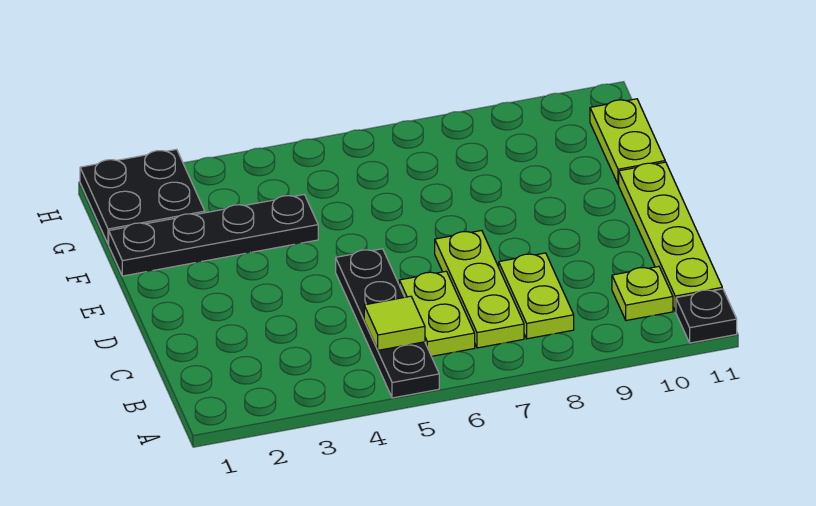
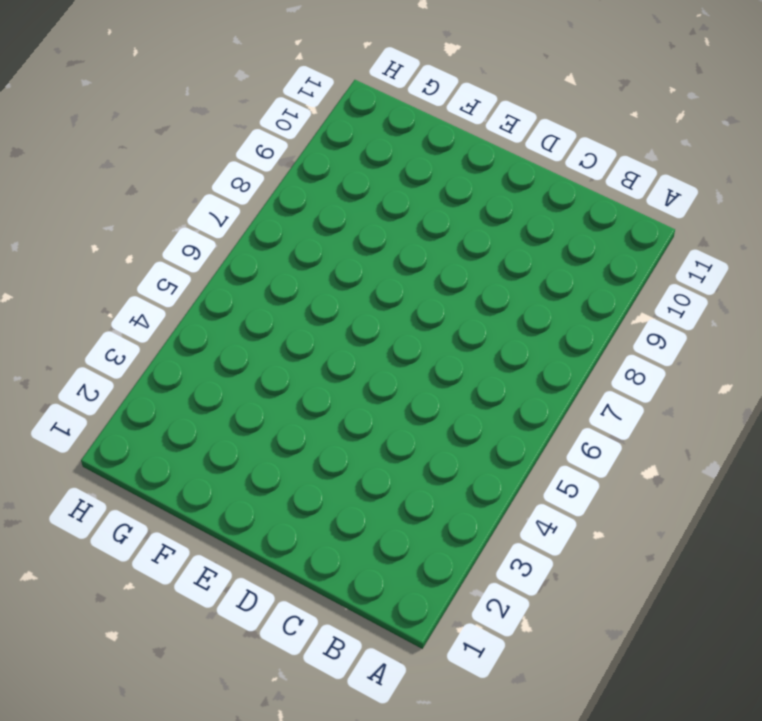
none -> black plate A5:D5 level 1
none -> black plate A11 level 1

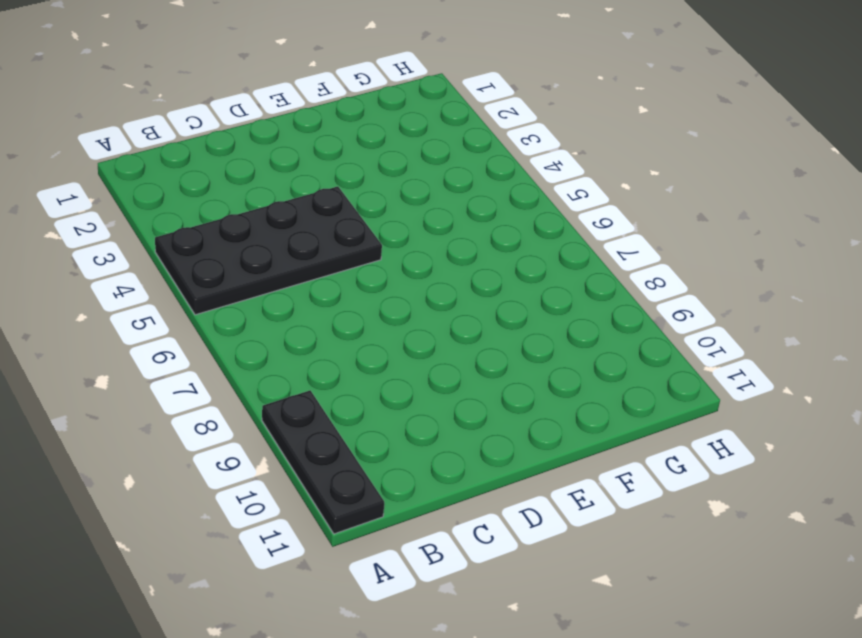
black plate A4:D5 level 1 -> black plate A5:D5 level 1
black plate A9:A11 level 1 -> black plate A11 level 1
none -> lime plate B6:C6 level 1
none -> lime plate B7:D7 level 1

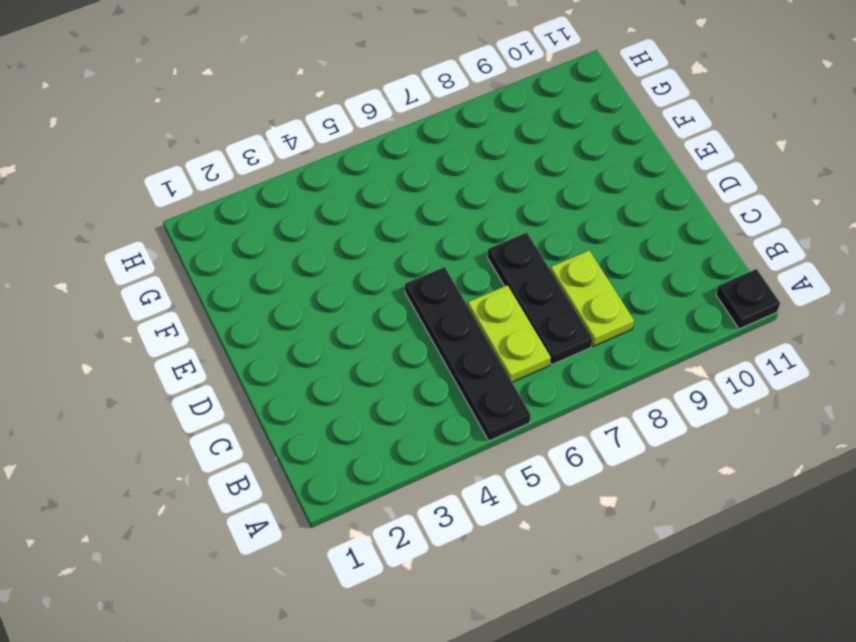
black plate B7:D7 level 1 -> lime plate B7:D7 level 1
none -> lime plate B10 level 1
none -> lime plate B11:E11 level 1

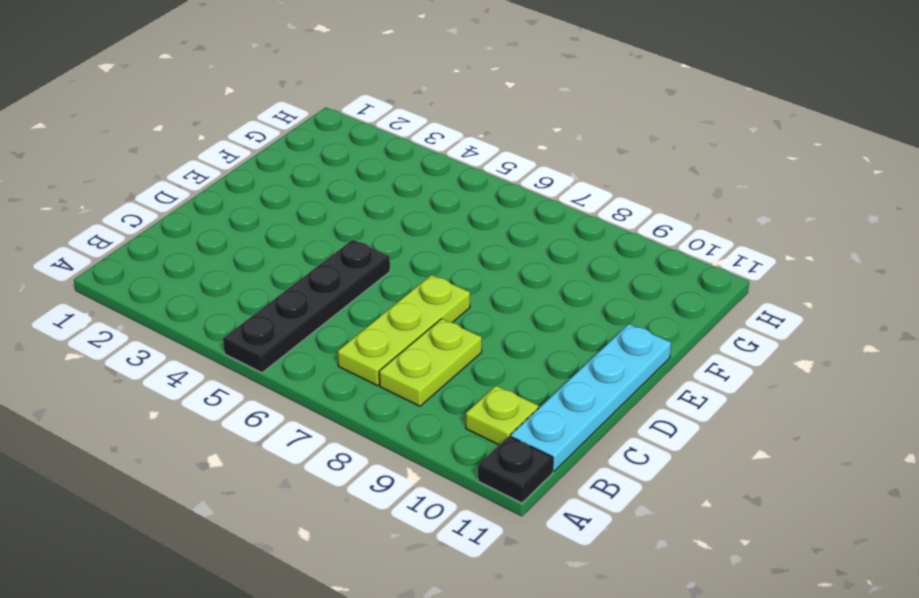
cyan plate B11:E11 level 1 -> lime plate B11:E11 level 1
none -> lime plate B6:C6 level 1
none -> black plate F1:F4 level 1

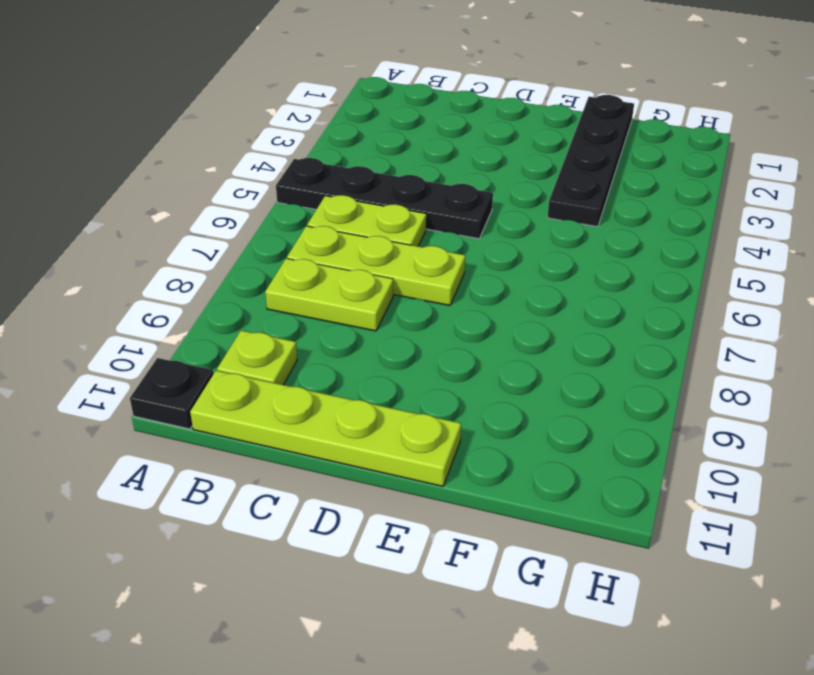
none -> lime plate F11:G11 level 1
none -> black plate G1:H2 level 1

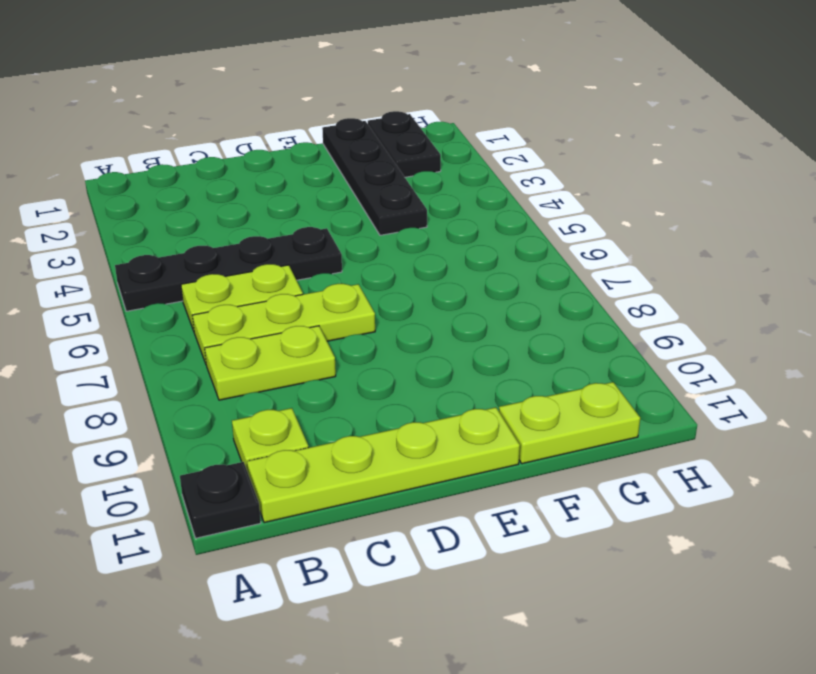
black plate G1:G2 level 1 -> black plate G1:H2 level 1
none -> lime tile B5 level 2

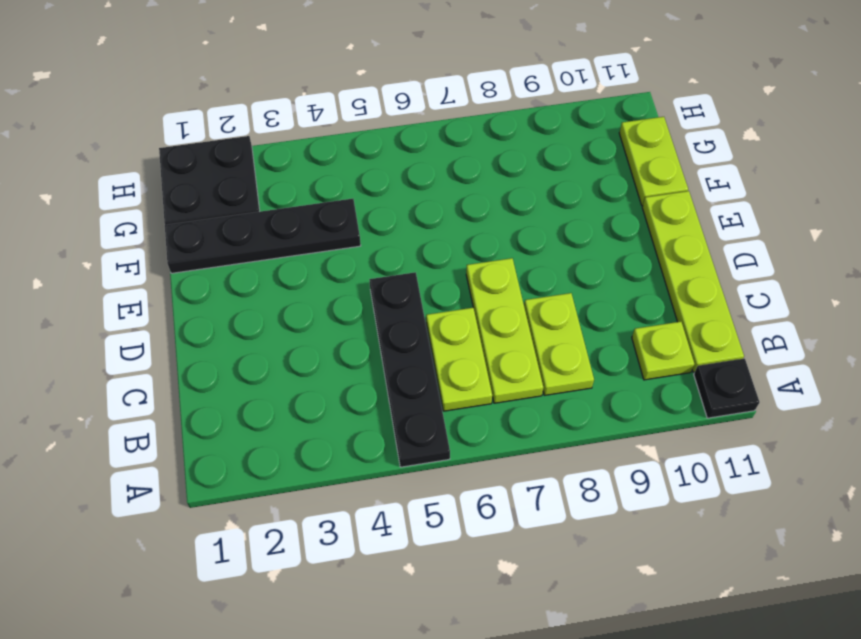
none -> lime tile B5 level 2

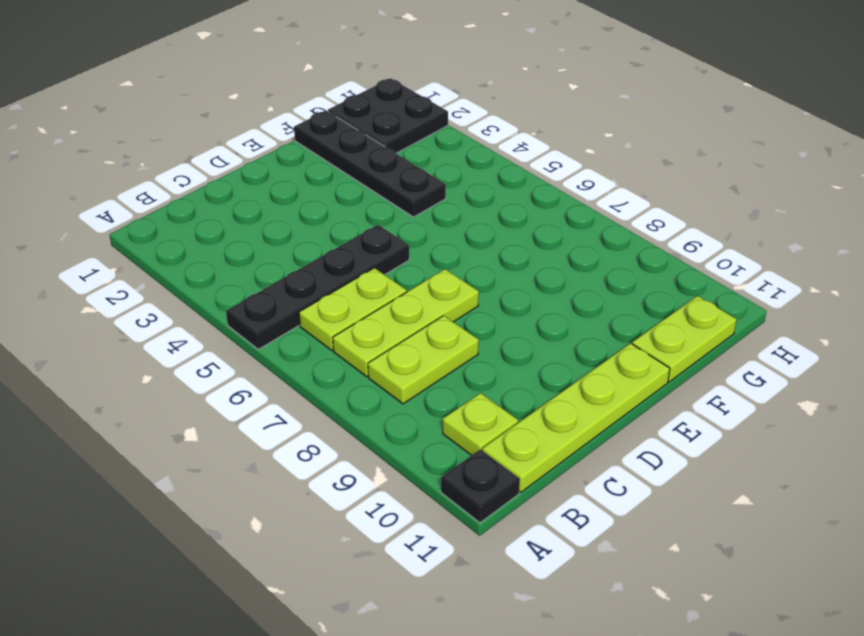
none -> lime tile B5 level 2

